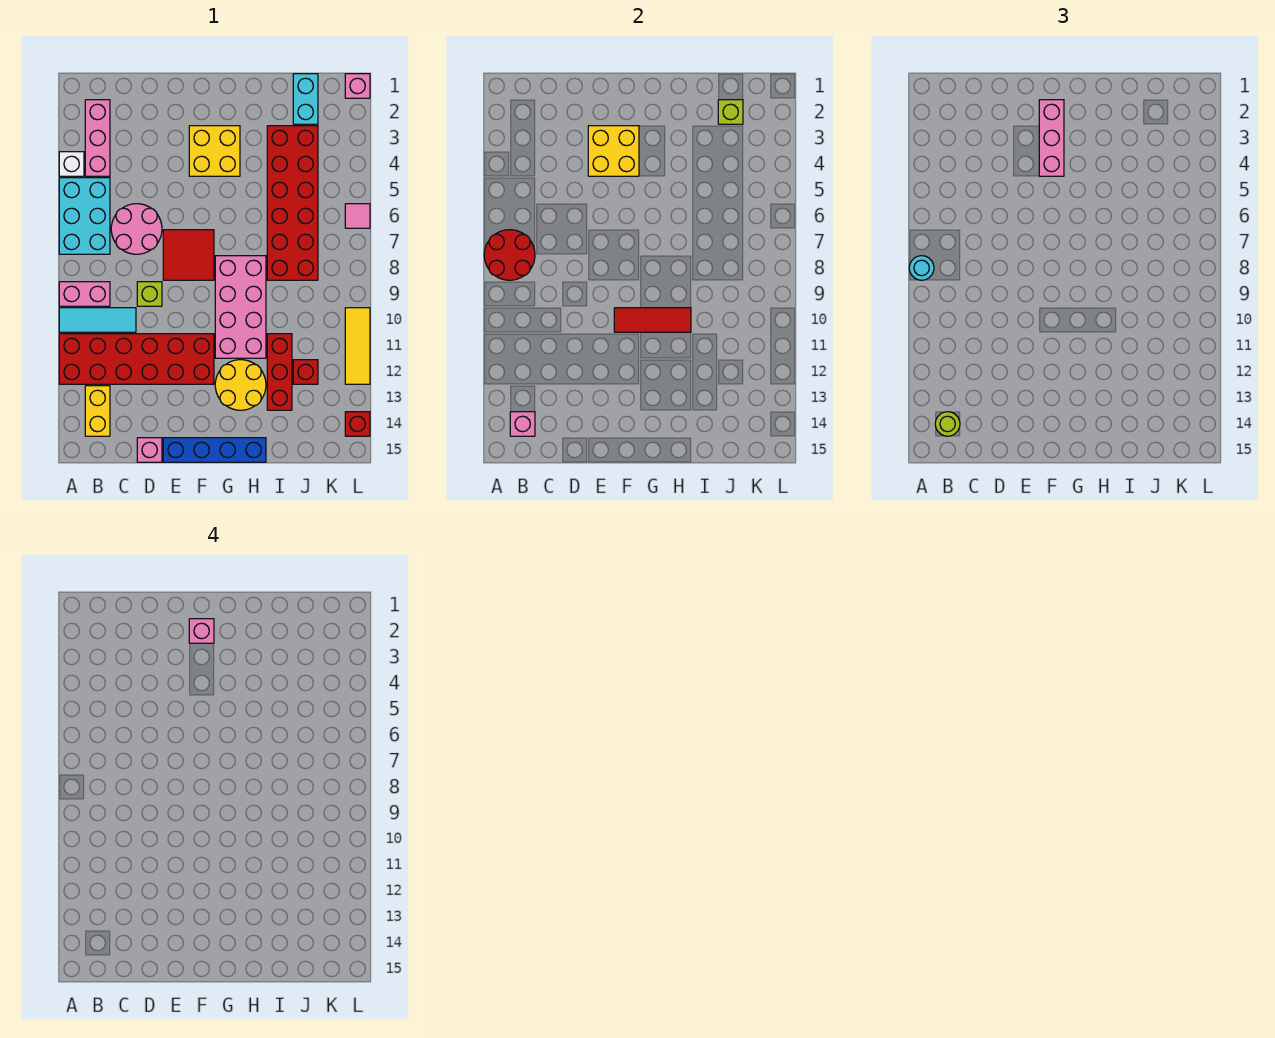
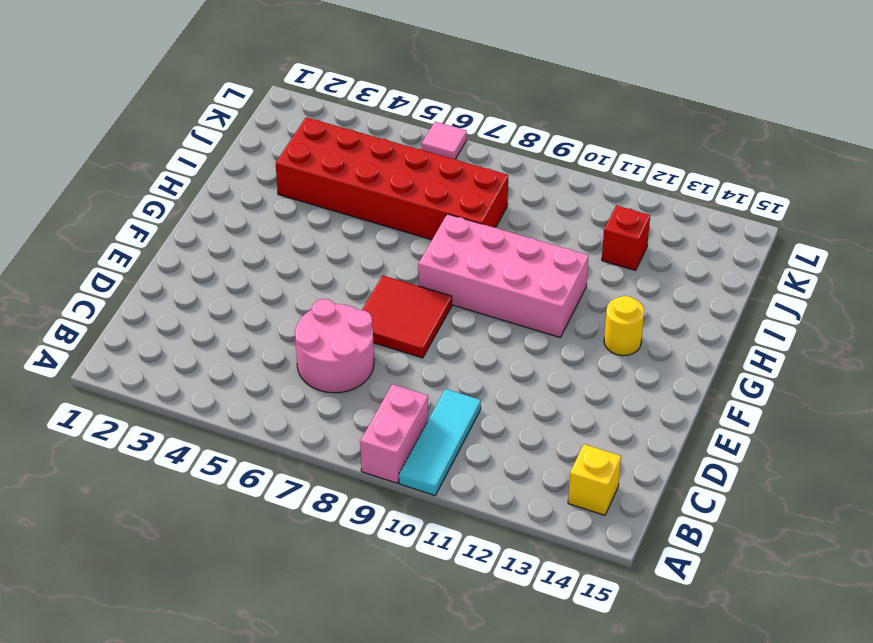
yellow brick B14 level 1 -> yellow brick B13:B14 level 1
yellow round brick G13 level 1 -> yellow round brick G12:H13 level 1
none -> white brick A4 level 1
none -> cyan brick A5:B7 level 1
none -> red brick A11:F12 level 1
none -> pink brick B2:B4 level 1

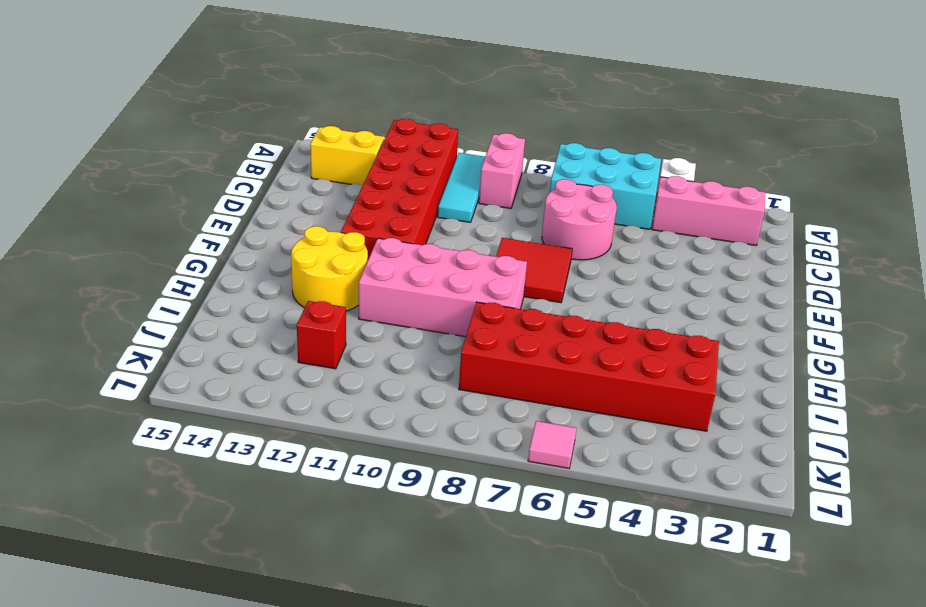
none -> lime brick D9 level 1
none -> pink brick D15 level 1
none -> blue brick E15:H15 level 1
none -> yellow brick F3:G4 level 1

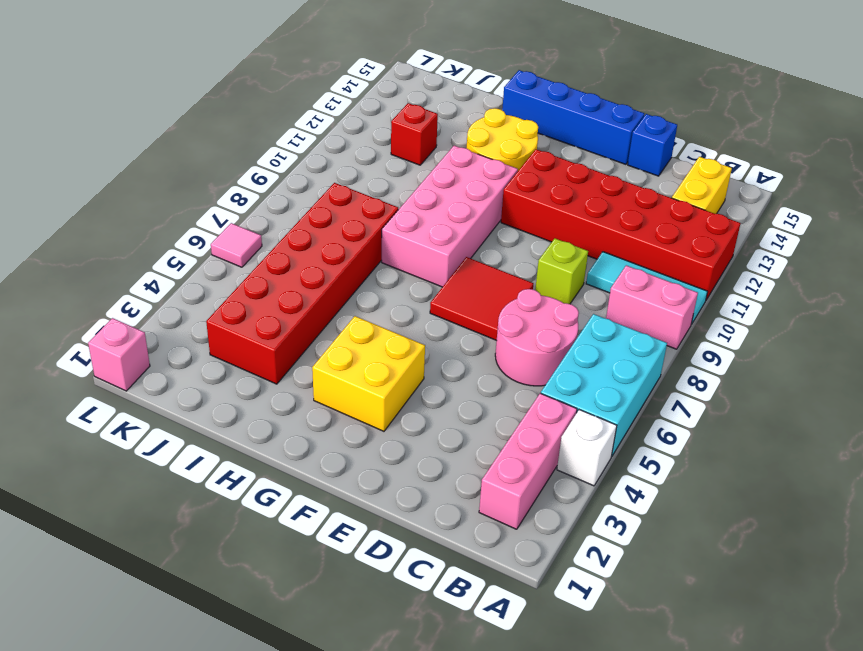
blue brick D15 level 1 -> pink brick D15 level 1
none -> red brick I11:I13 level 1
none -> cyan brick J1:J2 level 1
none -> yellow tile L10:L12 level 1
none -> red brick L14 level 1

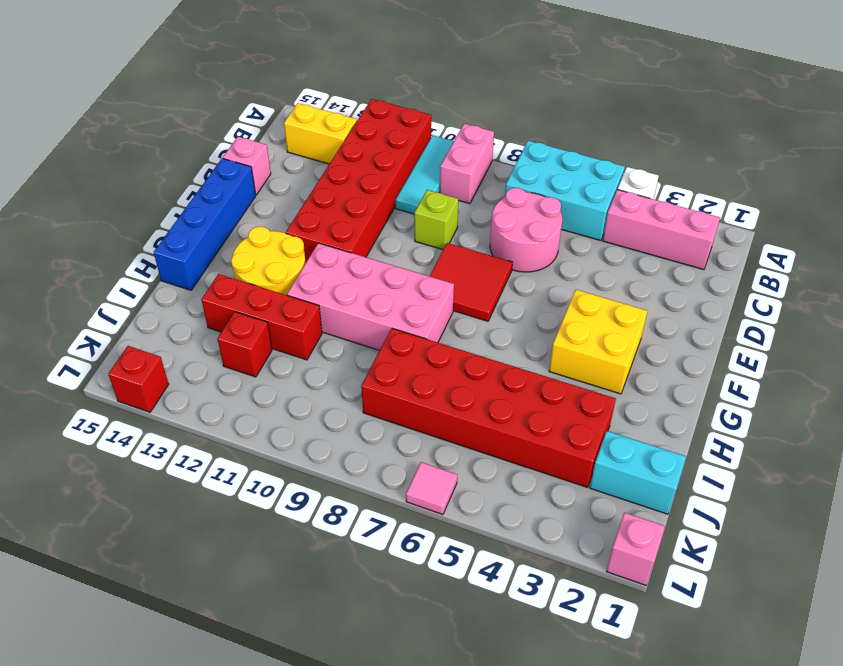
none -> yellow tile L10:L12 level 1
none -> red round brick A7:B8 level 2
none -> pink brick B14 level 2
none -> yellow brick E3:F4 level 2

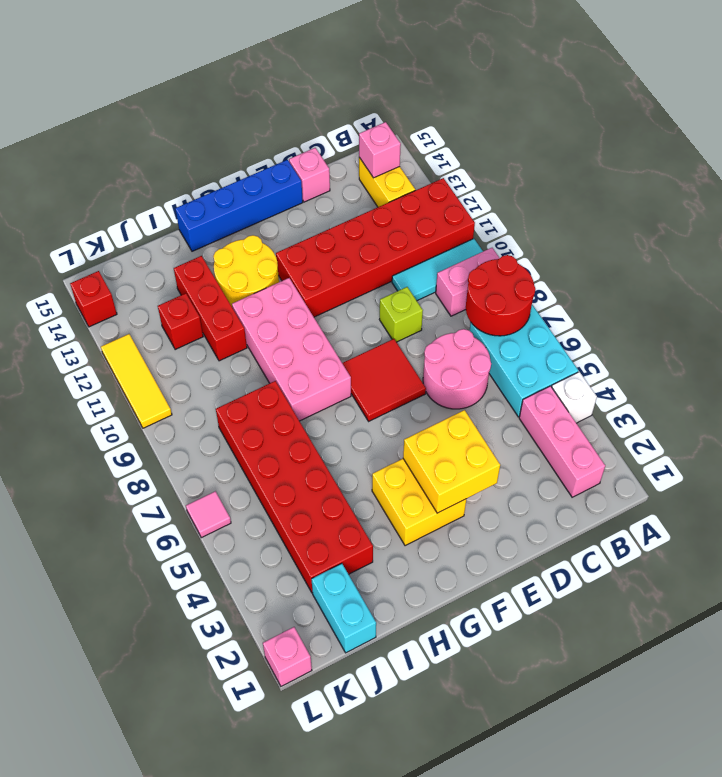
none -> red tile F10:H10 level 2
none -> lime brick J2 level 2
none -> cyan round brick A8 level 3
none -> lime round brick B14 level 3

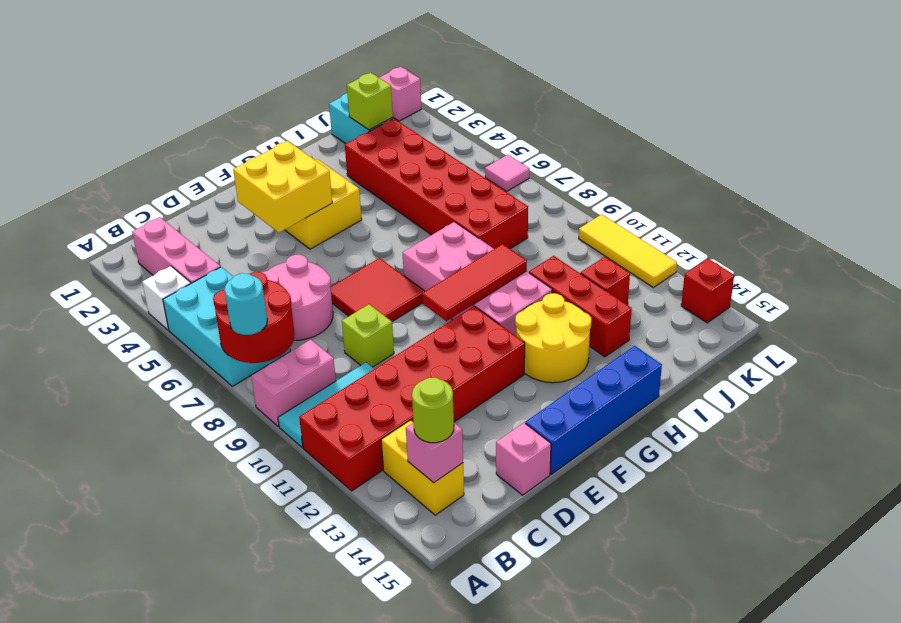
none -> pink brick F2:F4 level 3
none -> pink brick F2 level 4

